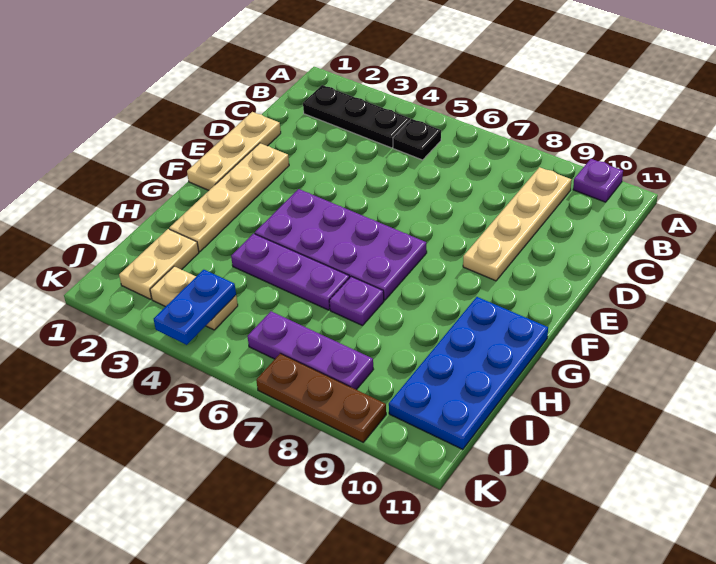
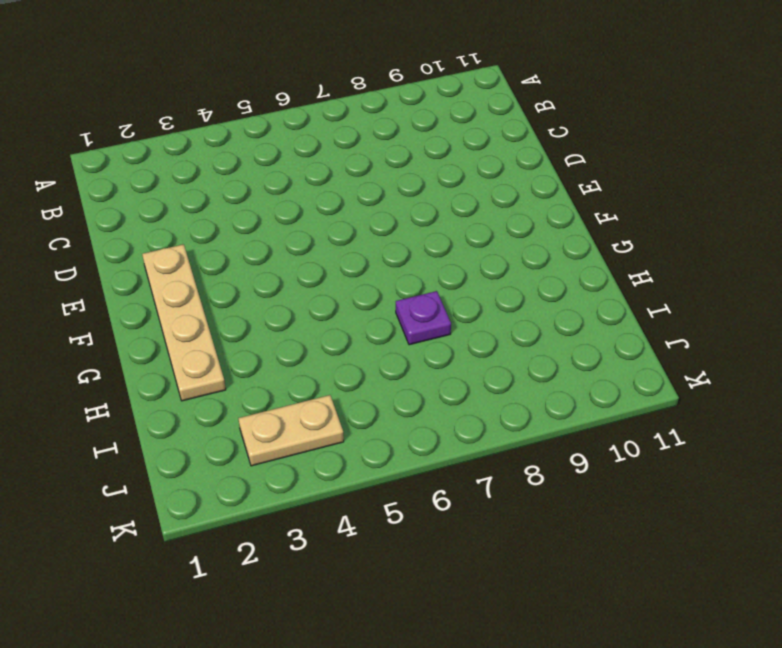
none -> purple plate A10 level 1
none -> black plate B2:B4 level 1
none -> black plate B5 level 1

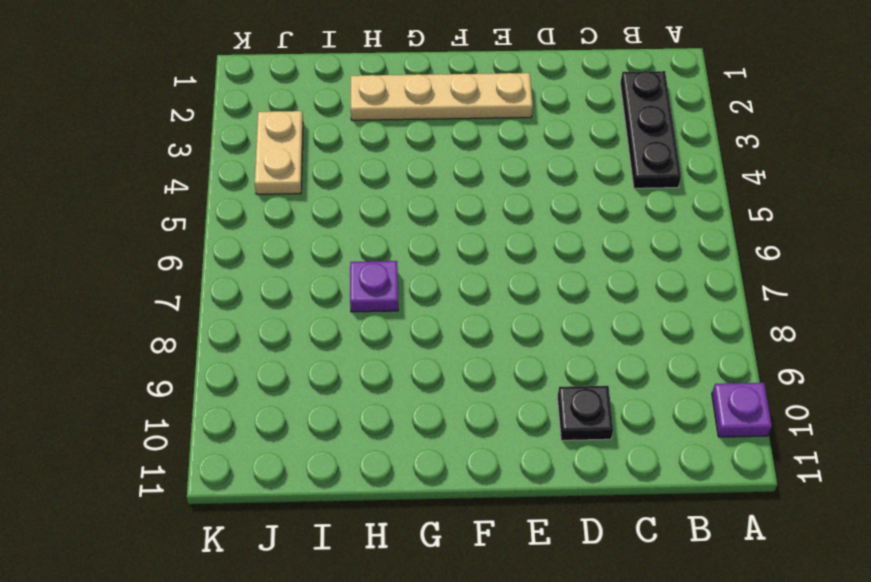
black plate D10 level 1 -> black plate B5 level 1
none -> tan plate B9:E9 level 1
none -> tan plate D1:F1 level 1
none -> purple plate F4:G7 level 1

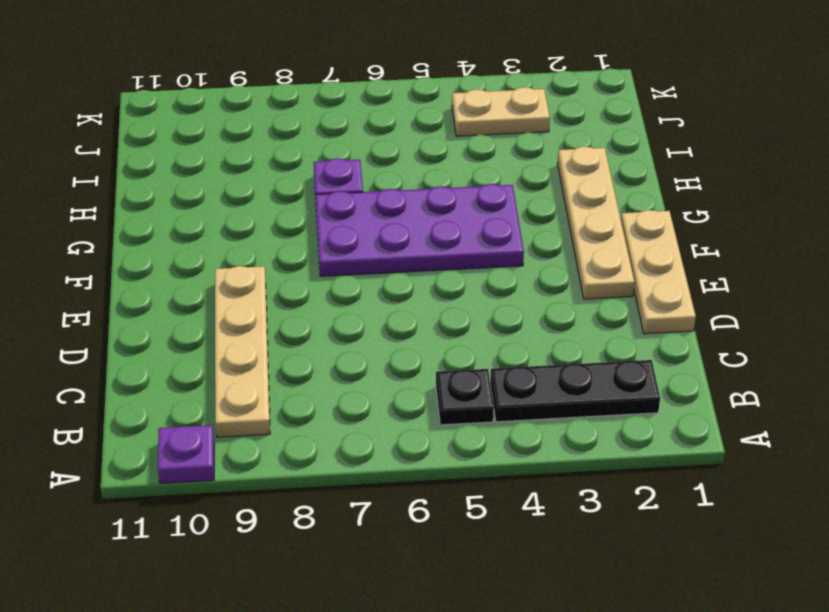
none -> blue plate G10:J11 level 1
none -> purple plate H4:H6 level 1
none -> tan plate I2:J2 level 1

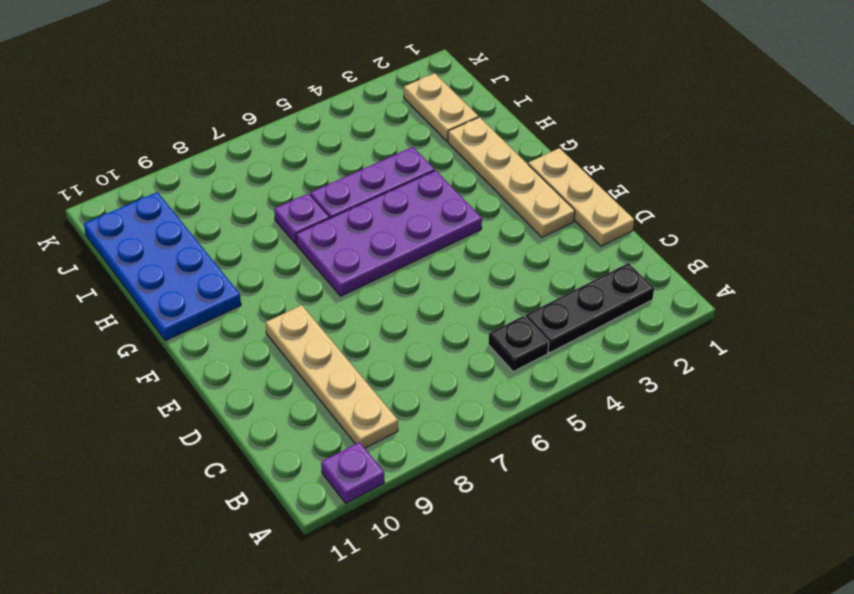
none -> tan plate J3:J4 level 1
none -> purple plate J6:J8 level 1
none -> brown plate K7:K9 level 1

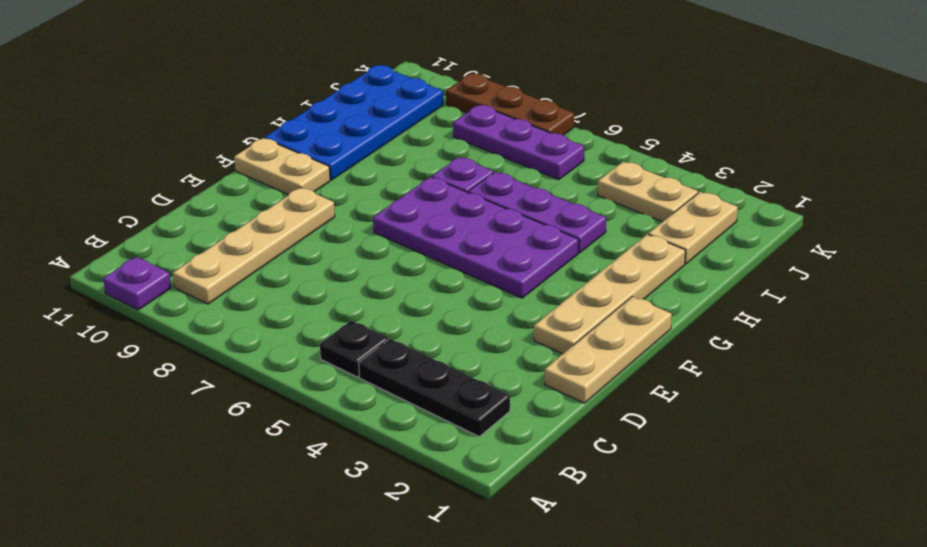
tan plate F10:F11 level 1 -> none
none -> blue plate J4:K4 level 2

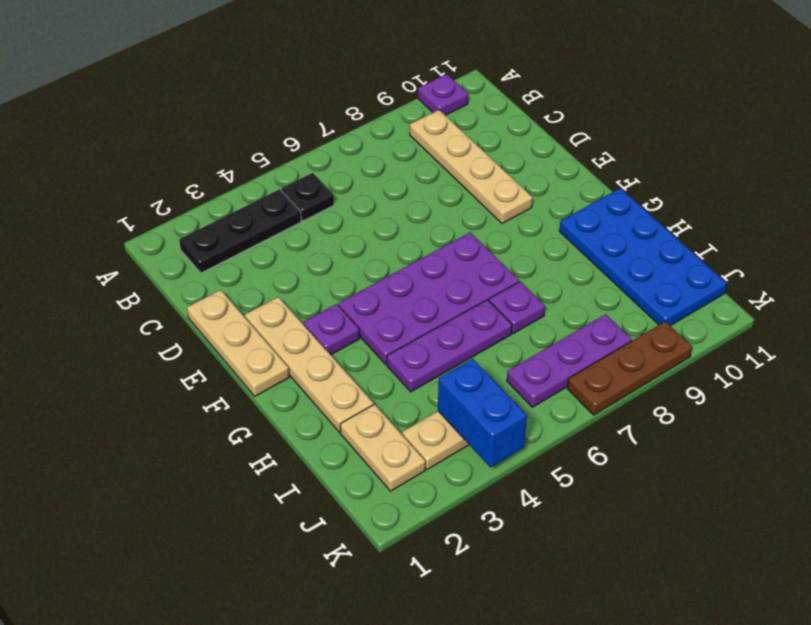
purple plate F3 level 1 -> none
blue brick J4:K4 level 2 -> blue plate J4:K4 level 2

